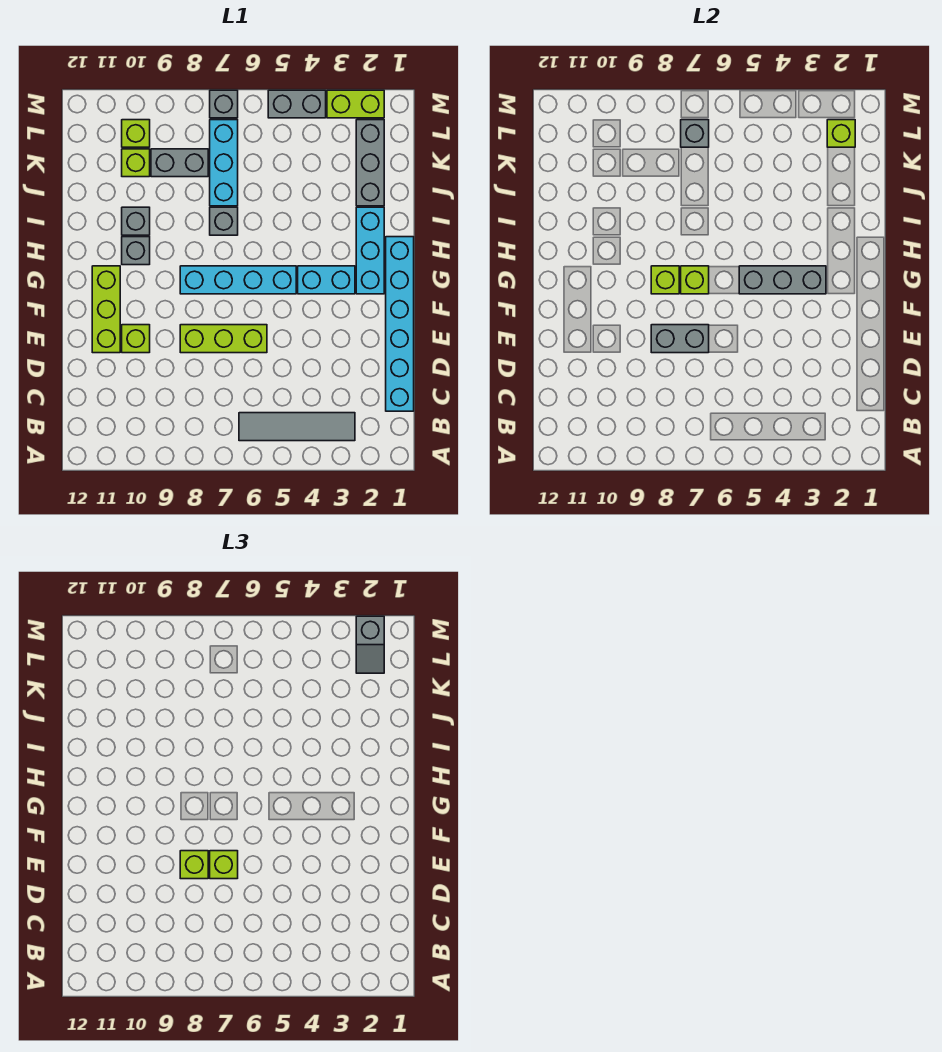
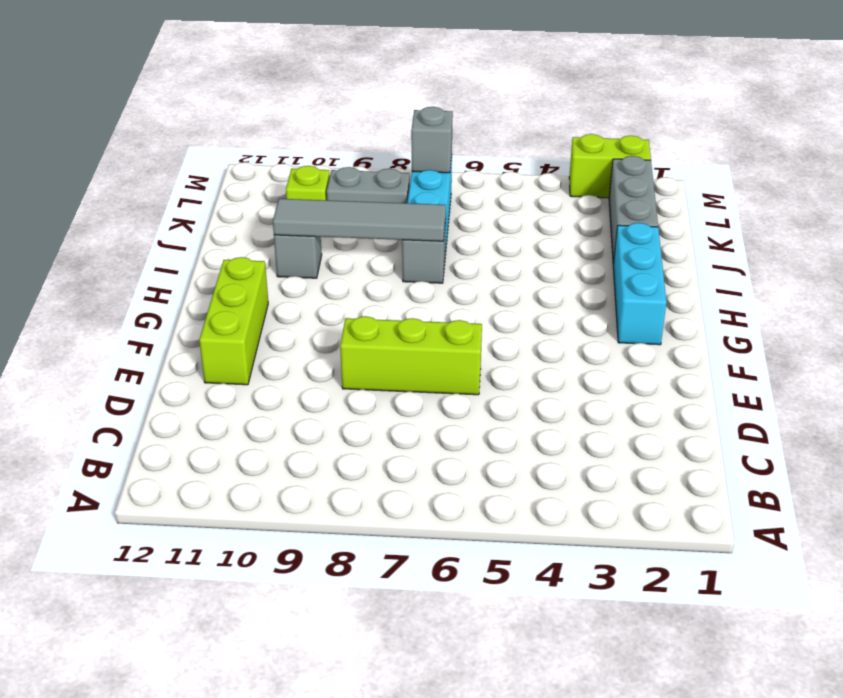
grey tile I7:I10 level 2 -> grey tile B3:B6 level 1
none -> cyan brick C1:H1 level 1
none -> lime brick E10 level 1
none -> cyan brick G3:G4 level 1

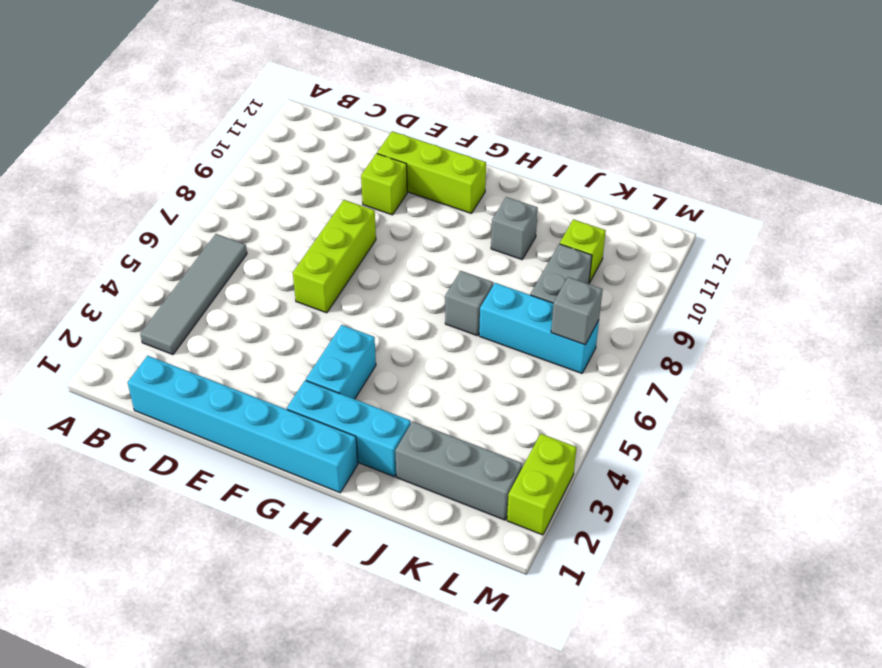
none -> cyan brick G5:G8 level 1
none -> grey brick H10 level 1
none -> lime brick L10 level 1

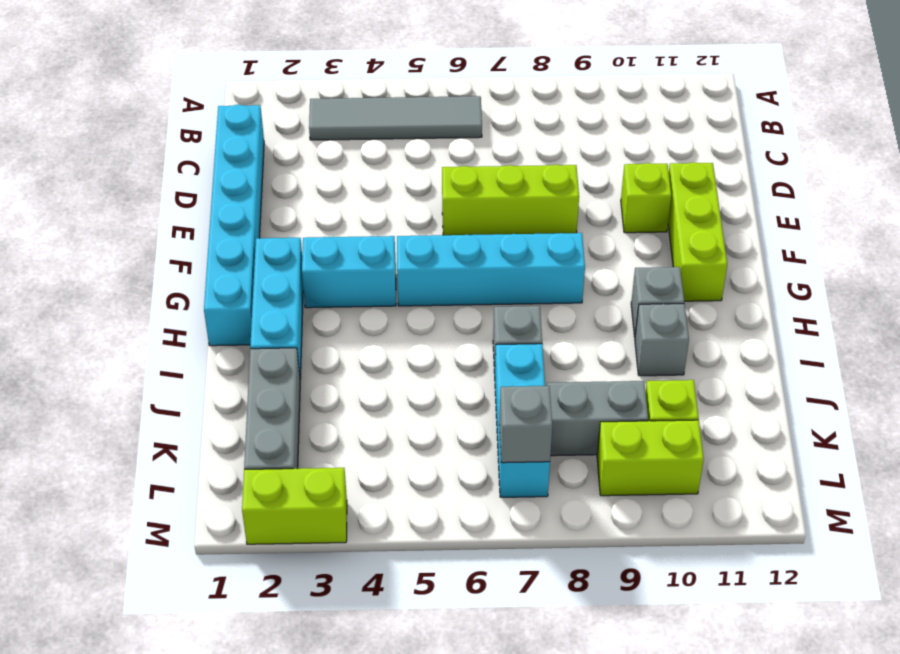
lime brick L9:L10 level 1 -> lime brick L10 level 1
none -> grey brick M4:M5 level 1
none -> grey brick M7 level 1
none -> grey brick E7:E8 level 2

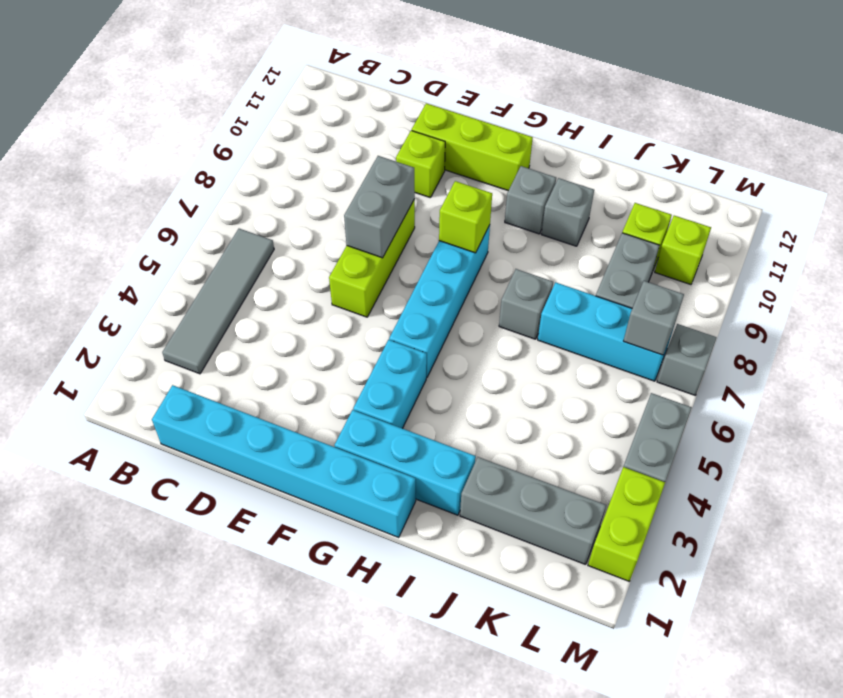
none -> grey brick G3:G5 level 2
none -> lime brick G7 level 2
none -> lime brick L2 level 2

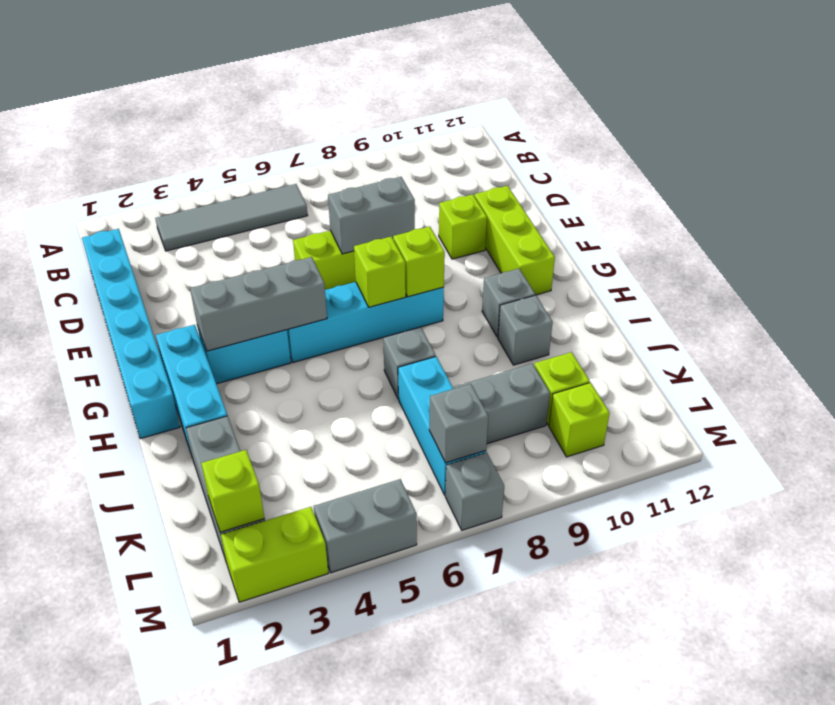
none -> lime brick E7 level 3
none -> lime brick E8 level 3
none -> grey slope L2:M2 level 3 top M

